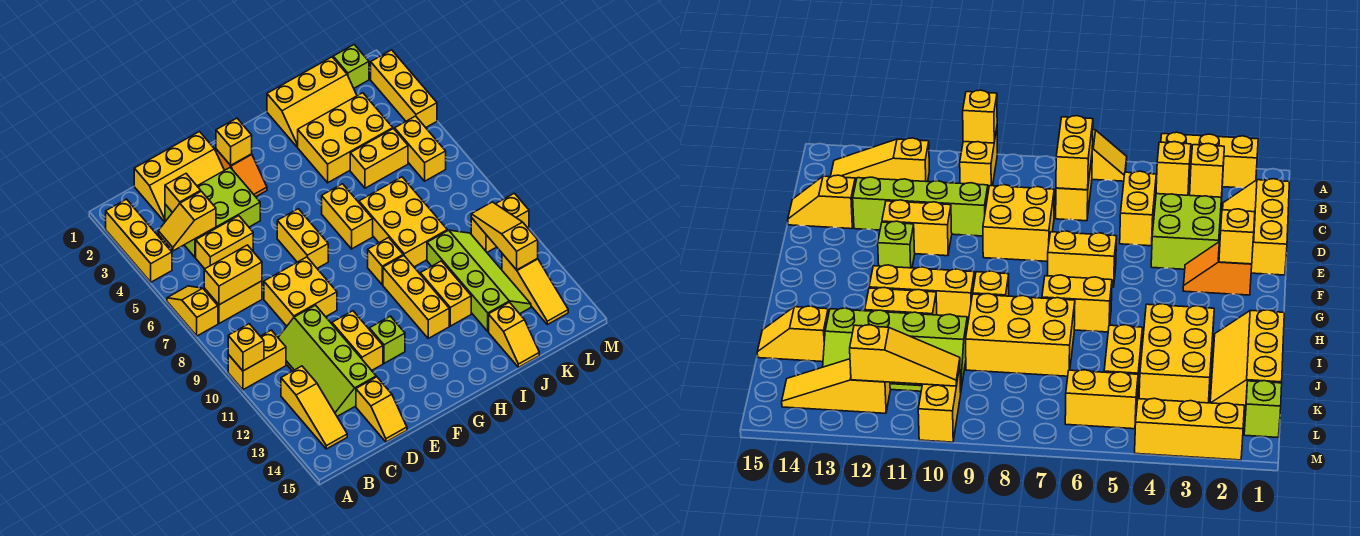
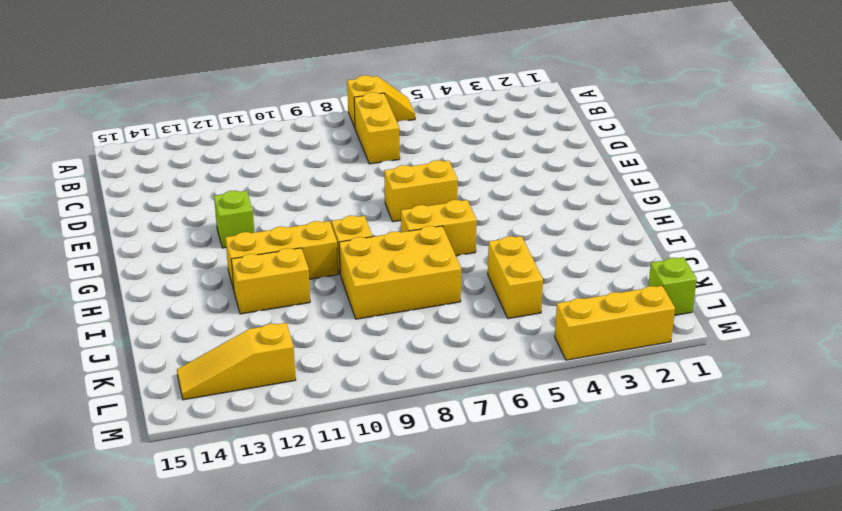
none -> yellow brick A2:A4 level 1
none -> yellow brick A10:B10 level 1
none -> yellow slope B12:B14 level 1 top 12
none -> yellow slope C1:E2 level 1 top 1

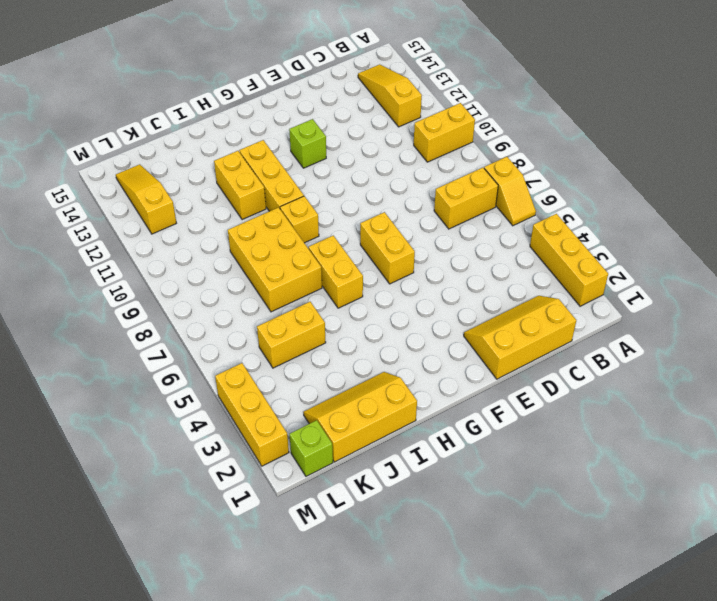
none -> lime brick C3:E4 level 1
none -> yellow brick C5:D5 level 1
none -> lime slope C10:D13 level 1 top D
none -> yellow brick D8:E9 level 1

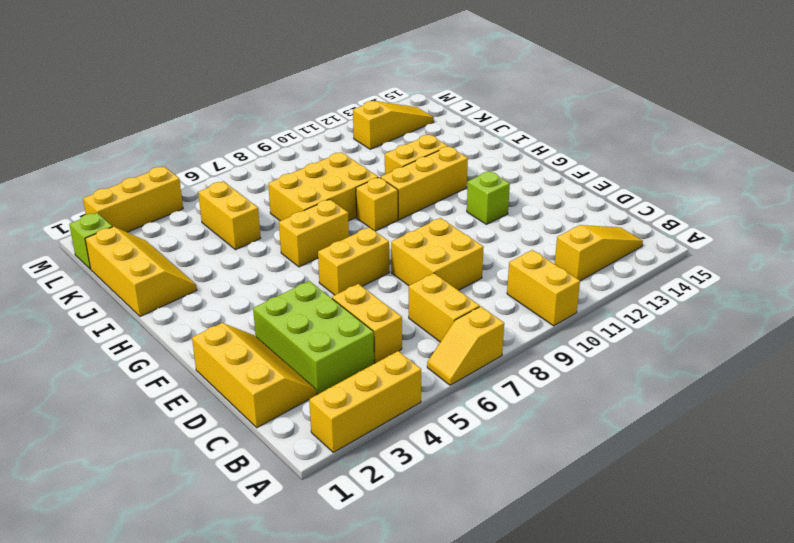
none -> lime slope C10:D13 level 1 top D
none -> yellow slope D14:D15 level 1 top 14
none -> yellow brick E11:E12 level 1
none -> orange slope F2:F3 level 1 top 2

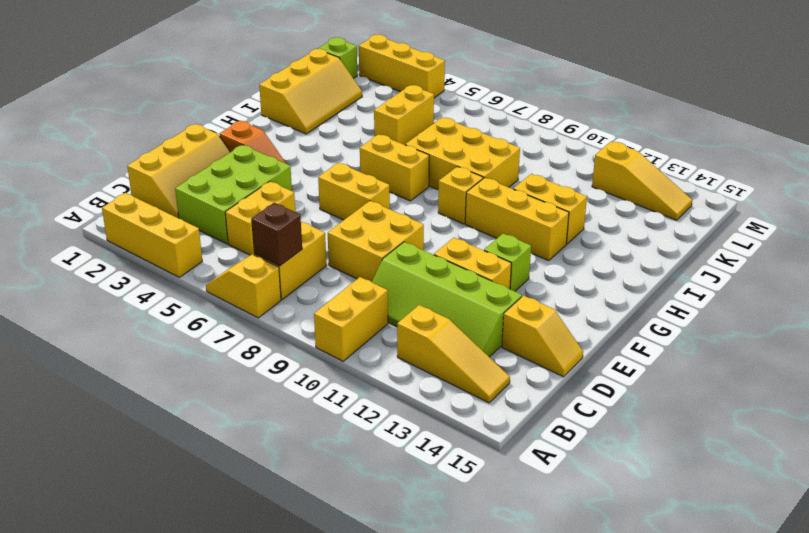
brown brick B7 level 2 -> yellow brick B7:C7 level 2
none -> yellow brick I3:K4 level 1
none -> lime slope J10:K13 level 1 top J
none -> yellow slope J14:J15 level 1 top 14
none -> yellow brick L5:L6 level 1

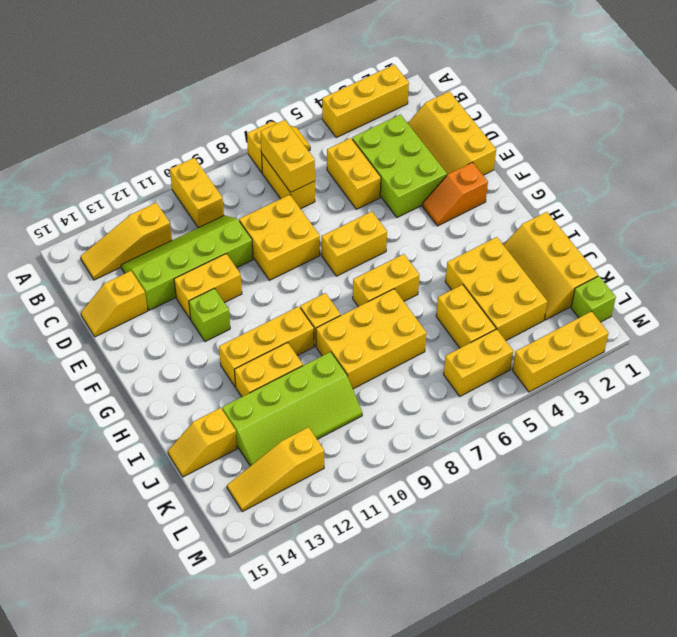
none -> yellow brick L10:M10 level 1
none -> yellow brick A10 level 2
none -> yellow slope B4:C4 level 2 top C
none -> yellow brick C3 level 2

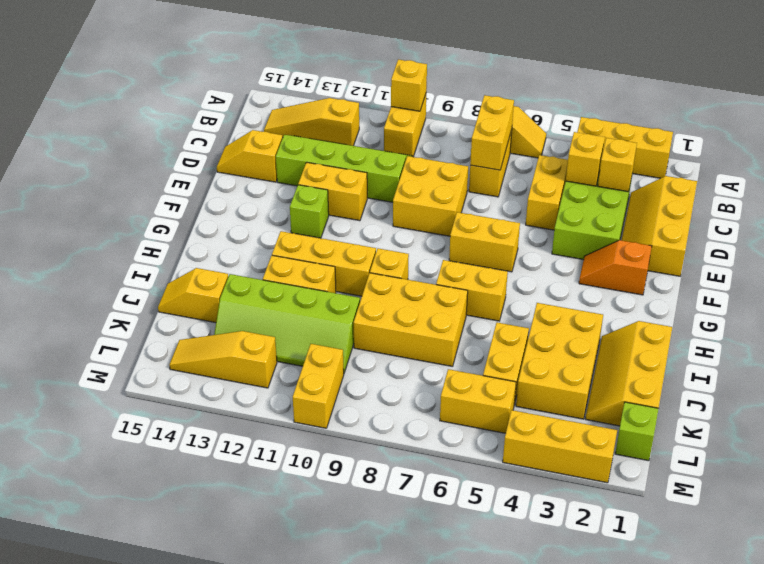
none -> yellow brick F2 level 2
none -> yellow slope L10:L12 level 2 top 12

